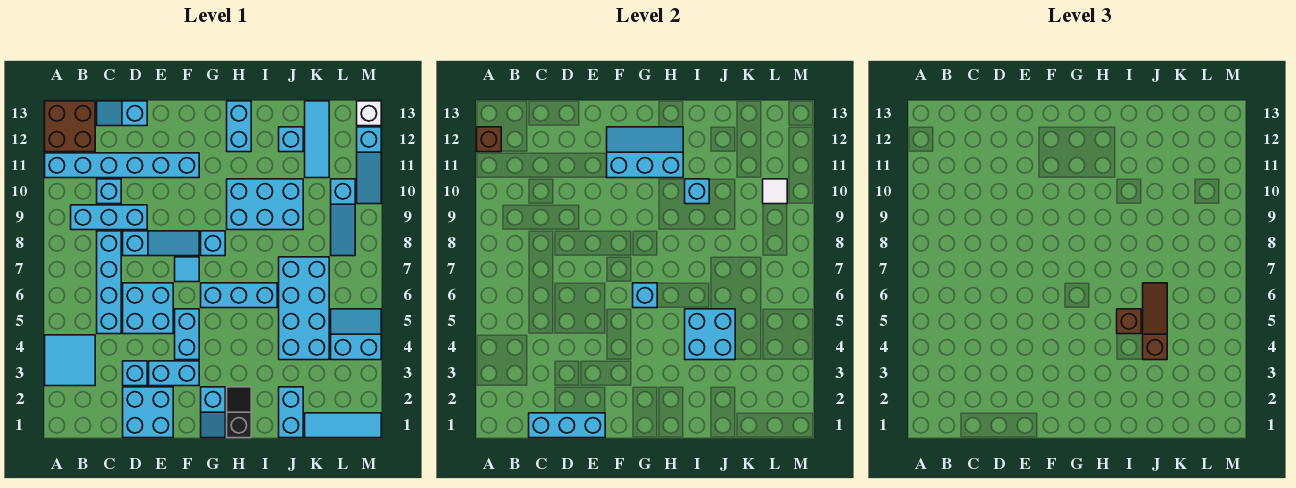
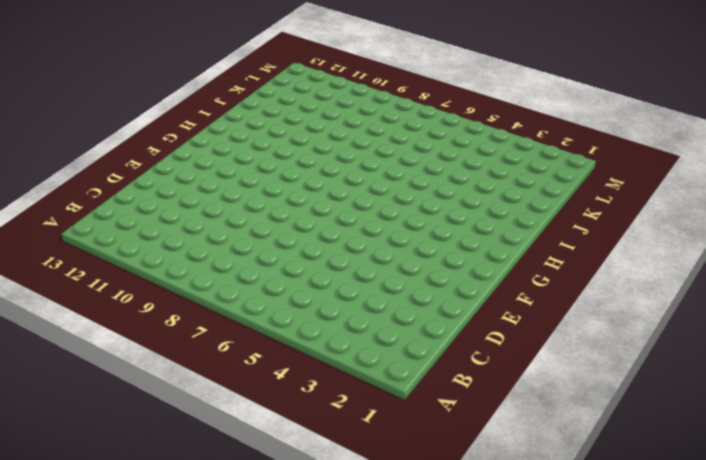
none -> cyan tile A3:B4 level 1
none -> cyan brick A11:F11 level 1
none -> brown brick A12:B13 level 1
none -> cyan brick B9:D9 level 1

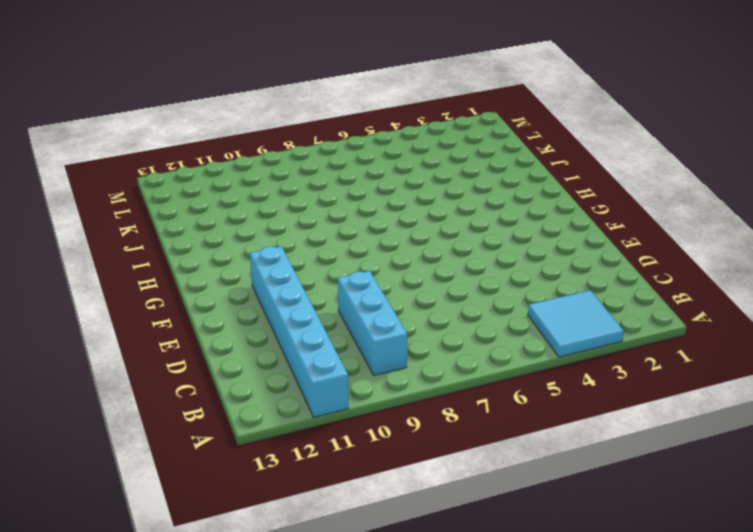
none -> brown brick A12:B13 level 1
none -> cyan brick C5:C8 level 1
none -> cyan brick C10 level 1
none -> cyan slope C13:D13 level 1 top D

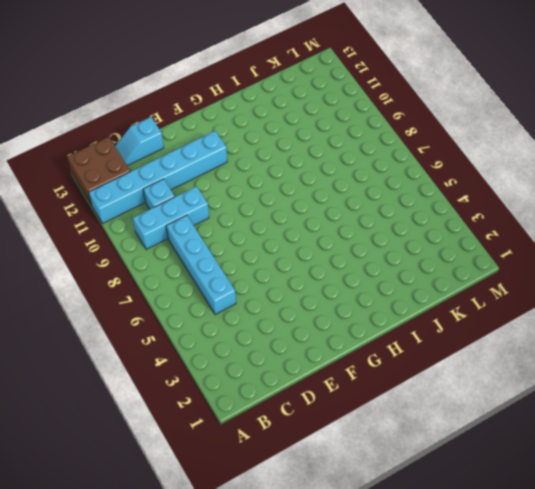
none -> cyan tile A3:B4 level 1
none -> cyan brick D1:E2 level 1
none -> cyan brick D3 level 1
none -> cyan brick D5:E6 level 1

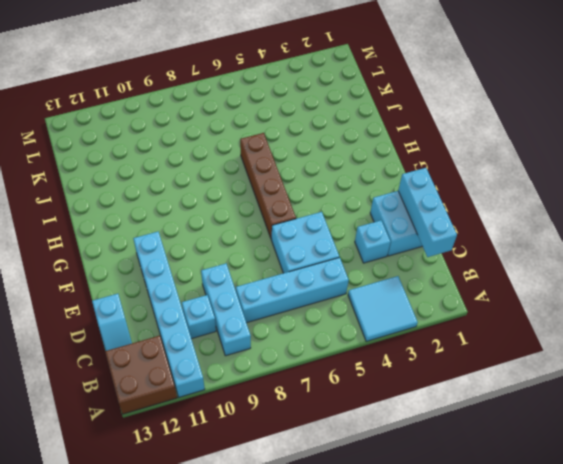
brown brick F6:I6 level 1 -> cyan brick G6:I6 level 1
none -> cyan slope D8:F8 level 1 top D
none -> cyan brick E3:F3 level 1
none -> cyan brick F4:F5 level 1
none -> cyan tile F7 level 1

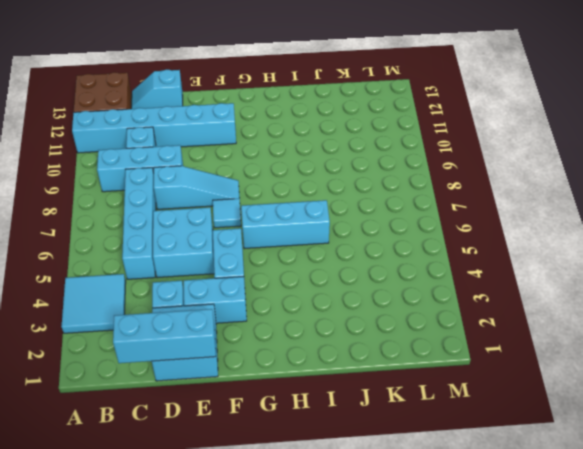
none -> cyan slope G1:G2 level 1 top 2
none -> cyan brick G8 level 1
none -> black slope H1:H2 level 1 top 1
none -> cyan brick H9:J10 level 1

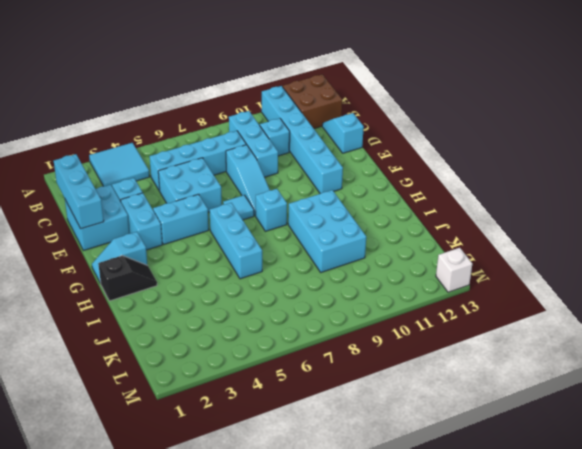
none -> cyan brick H12:H13 level 1
none -> cyan brick J1:J2 level 1
none -> cyan brick J4:K7 level 1
none -> cyan brick J12 level 1

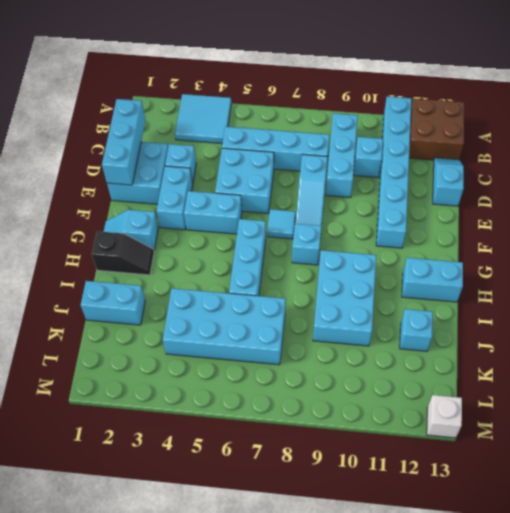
none -> cyan tile K1:M1 level 1
none -> cyan tile K11:K13 level 1
none -> cyan slope L4:M5 level 1 top 4
none -> cyan slope L8:L10 level 1 top 10

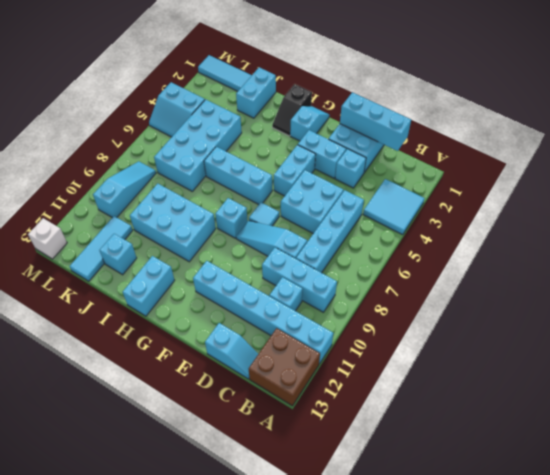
none -> cyan slope M10:M12 level 1 top 12
none -> brown brick A12 level 2
none -> cyan slope F11:H12 level 2 top 11
none -> cyan brick G6 level 2

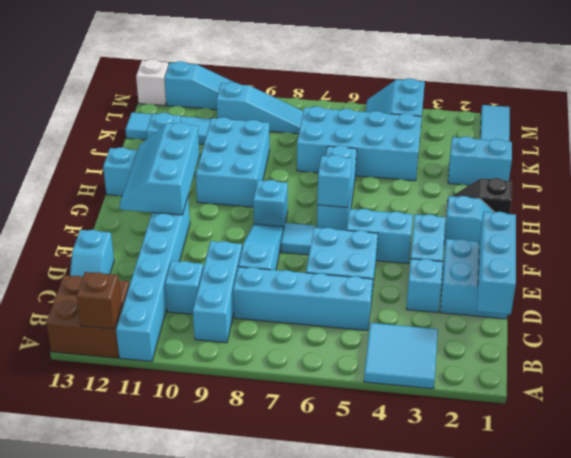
none -> cyan brick I4:J5 level 2
none -> cyan brick I10 level 2
none -> white tile L10 level 2
none -> brown brick I5 level 3

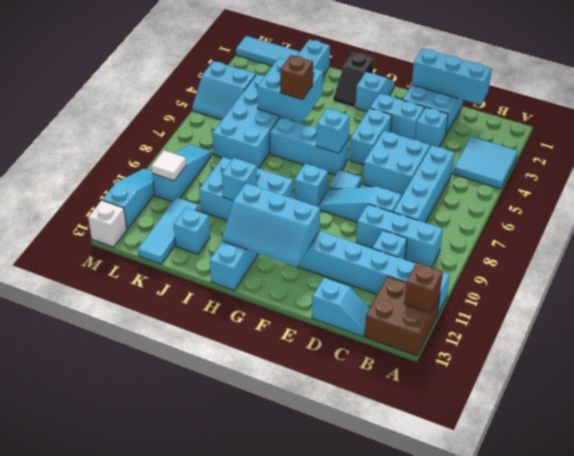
none -> brown slope J4:J6 level 3 top 4

